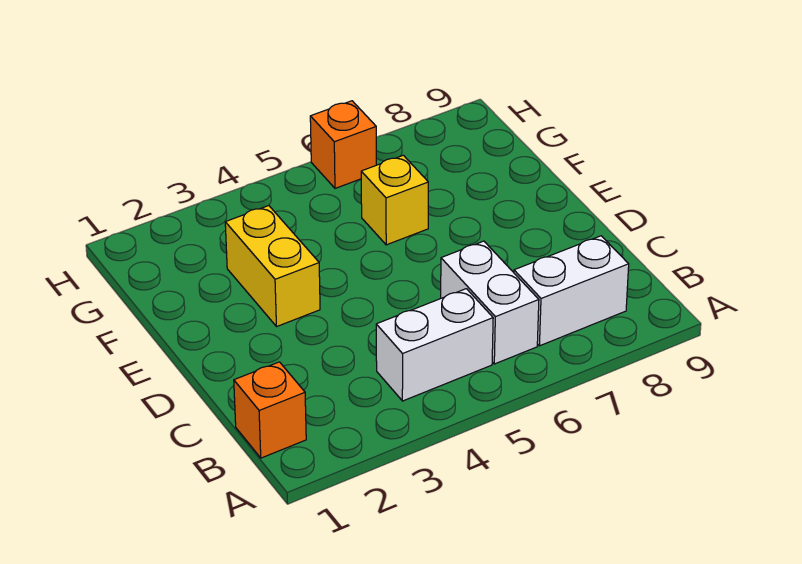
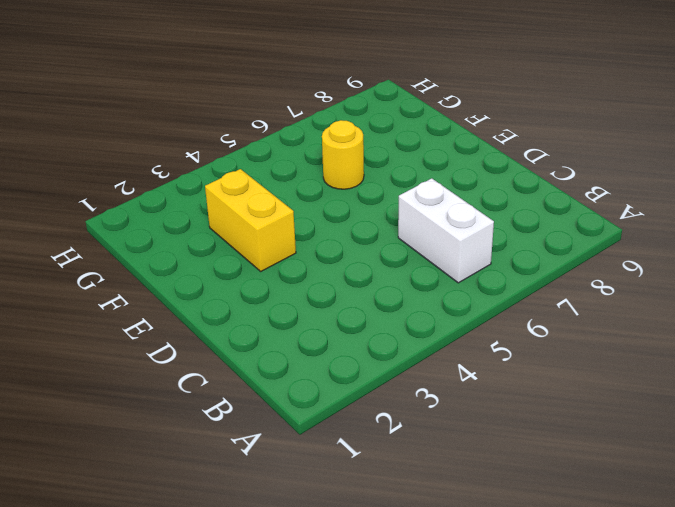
yellow round brick F6 level 1 -> yellow brick F6 level 1
none -> orange brick B1 level 1
none -> white brick B4:B5 level 1

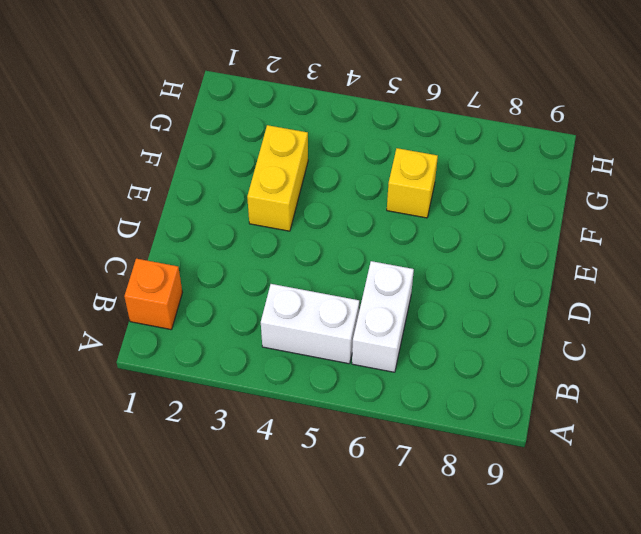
none -> white brick B7:B8 level 1
none -> orange brick H6 level 1

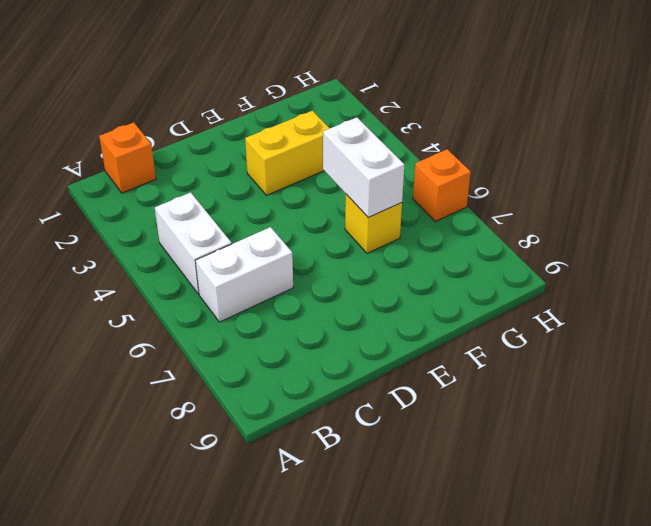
white brick F5:F6 level 2 -> white brick B7:B8 level 1

